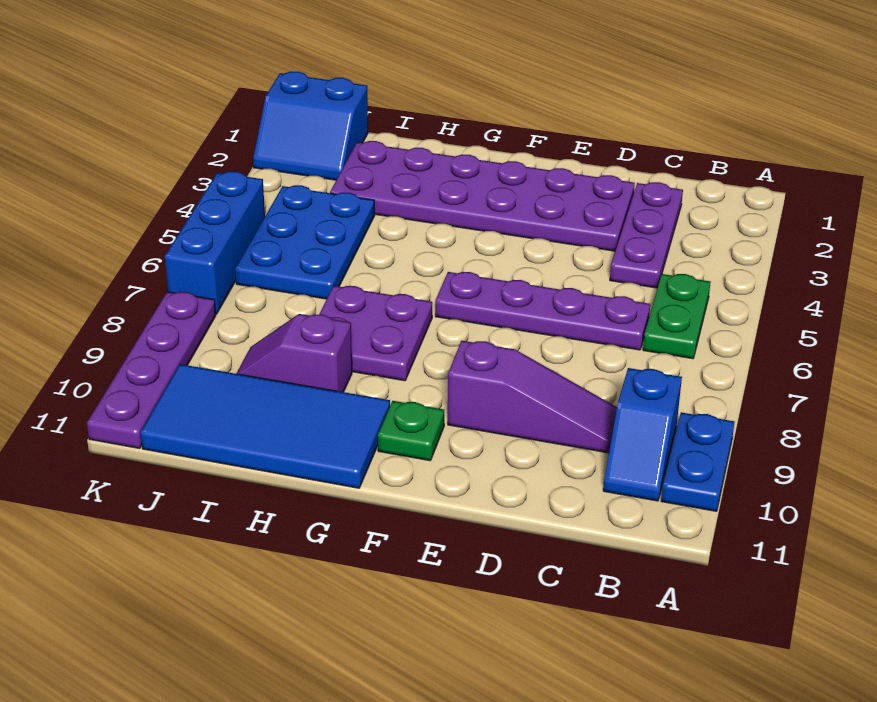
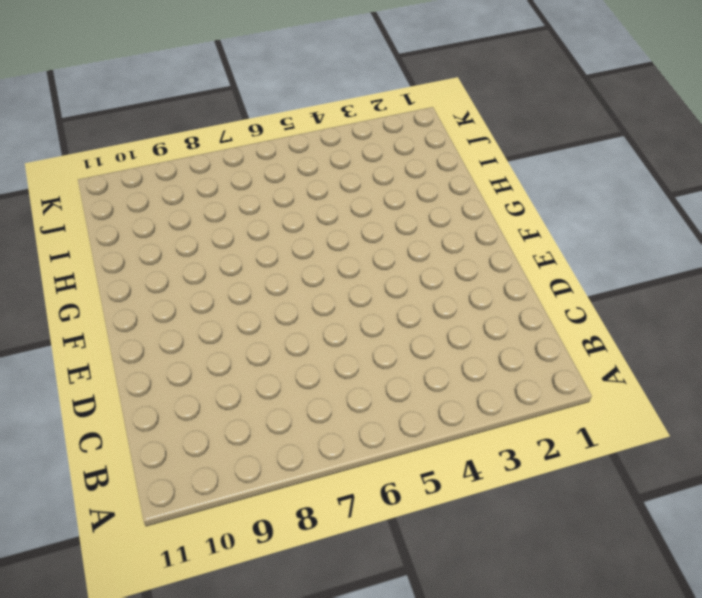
none -> blue plate A9:A10 level 1
none -> green plate B5:B6 level 1
none -> blue slope B9:B10 level 1 top 9

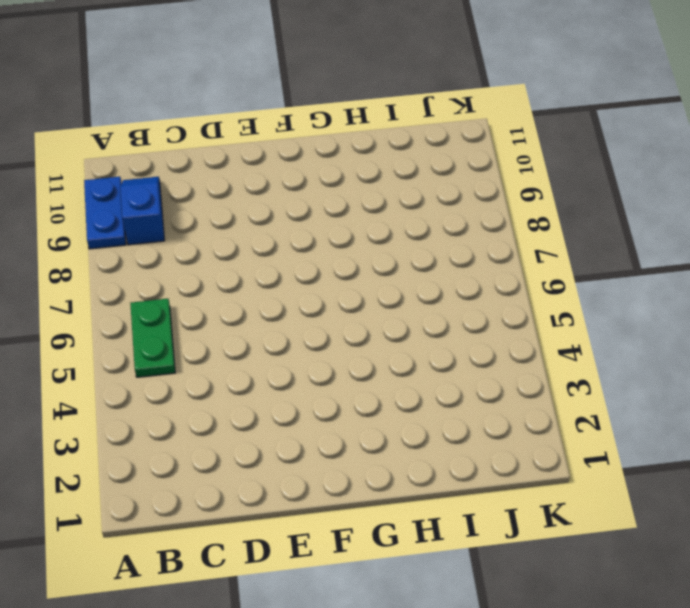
none -> purple plate C2:C4 level 1
none -> purple plate C6:F6 level 1
none -> purple slope C9:E9 level 1 top E

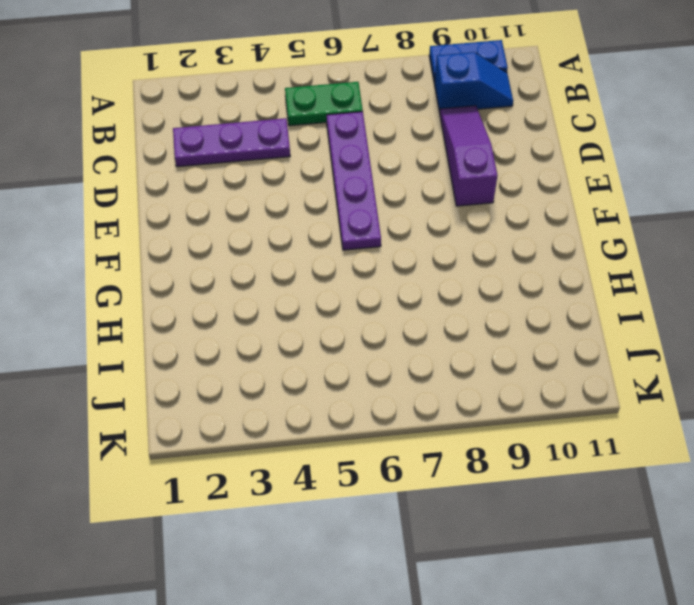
none -> purple plate D2:I3 level 1
none -> green plate F10 level 1
none -> purple plate G7:H8 level 1

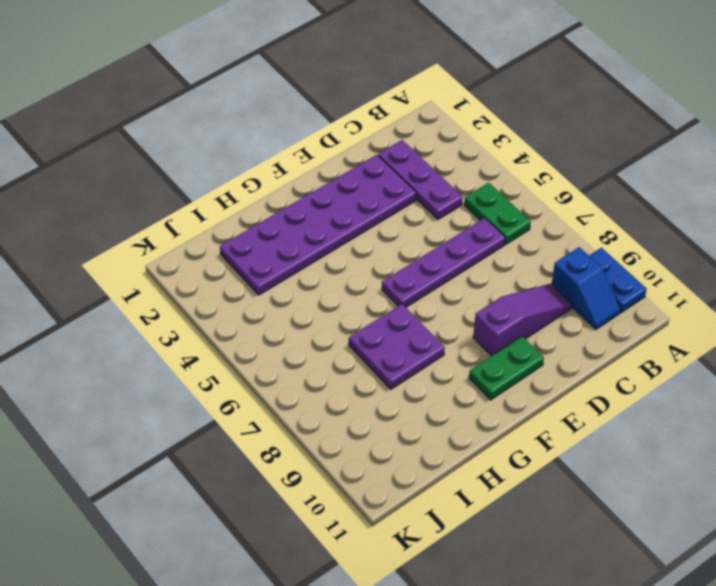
green plate E10:F10 level 1 -> green plate F10 level 1
none -> blue tile G10:J11 level 1
none -> purple slope H9:I9 level 1 top H
none -> blue plate I4:J6 level 1

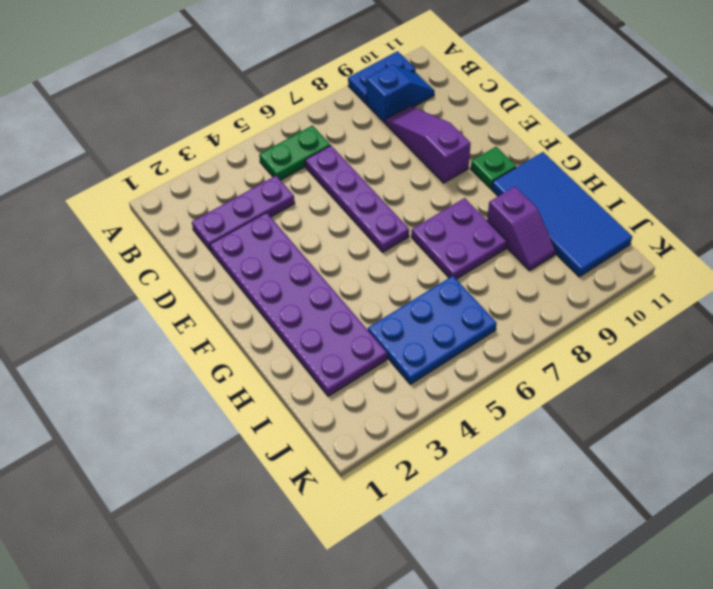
none -> blue slope J1:K2 level 1 top 1
none -> blue brick K5:K7 level 1
none -> purple plate K8:K11 level 1

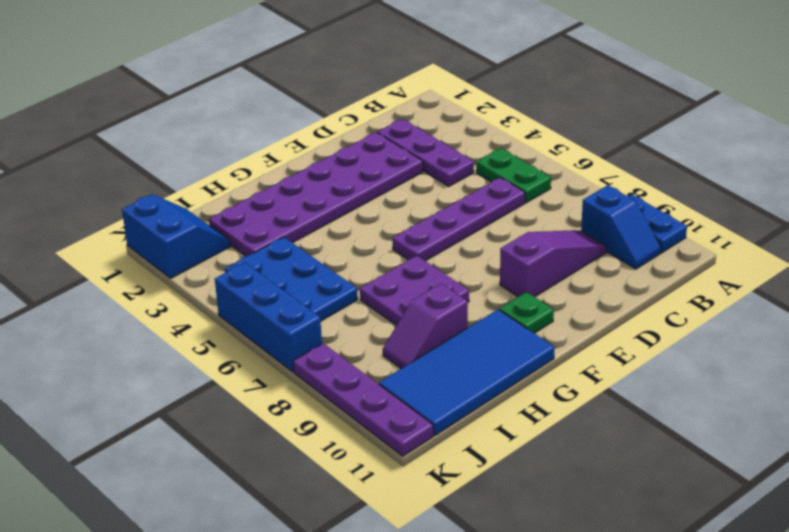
blue slope J1:K2 level 1 top K -> blue slope J1:K2 level 1 top 1

